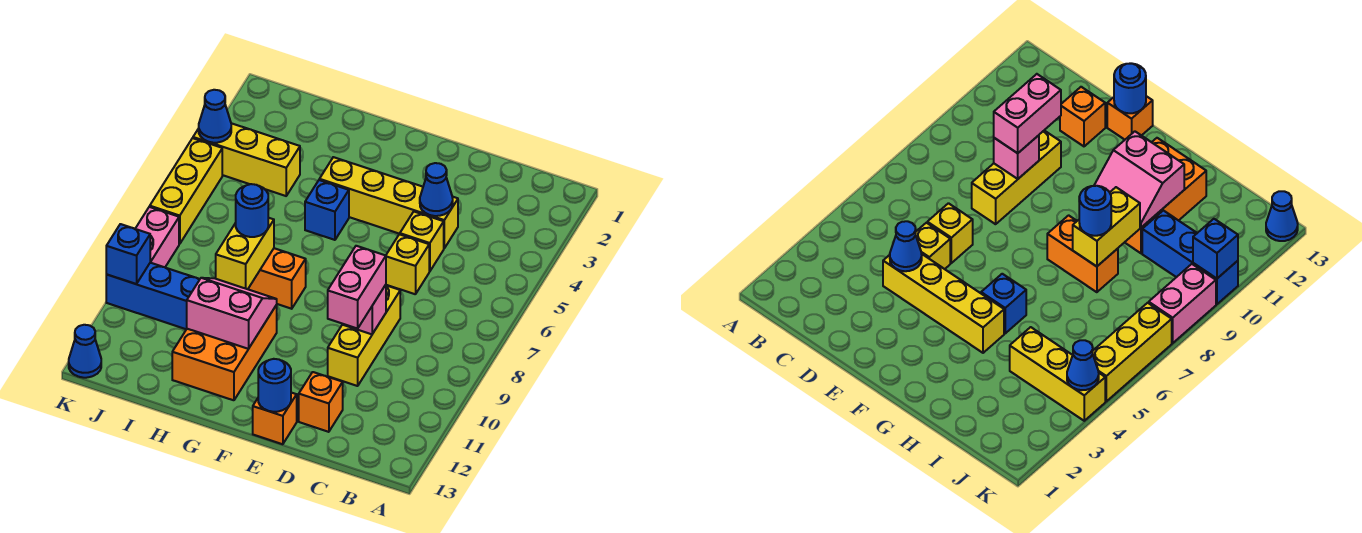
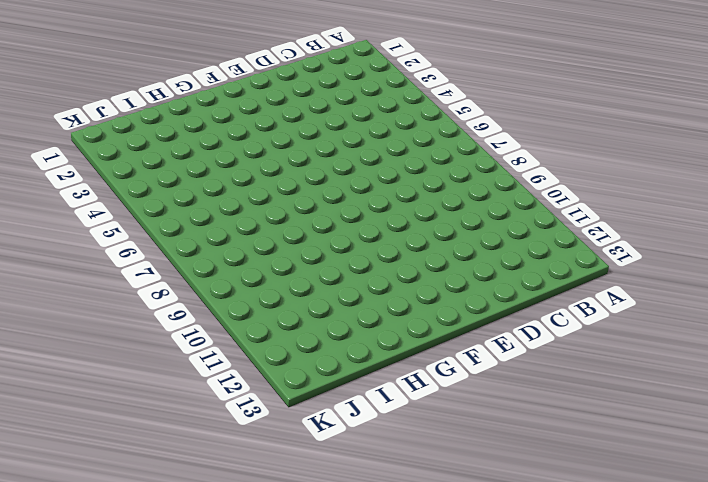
none -> yellow brick D4:G4 level 1
none -> yellow brick D5 level 1
none -> yellow brick D6 level 1

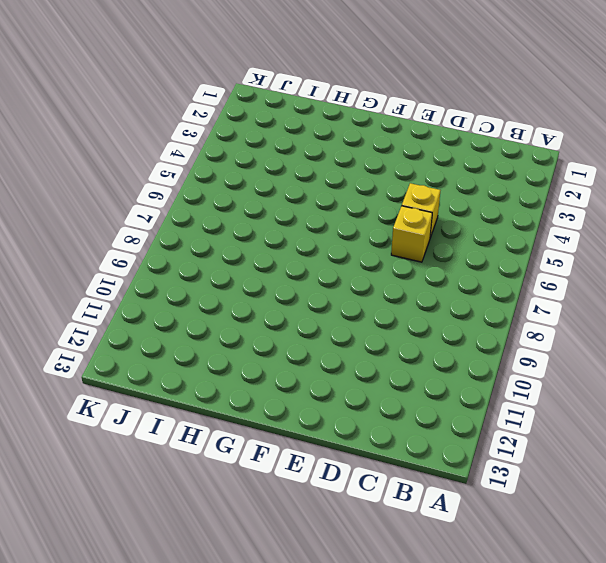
none -> yellow brick D4:G4 level 1
none -> yellow brick D8:D10 level 1
none -> orange brick D12 level 1

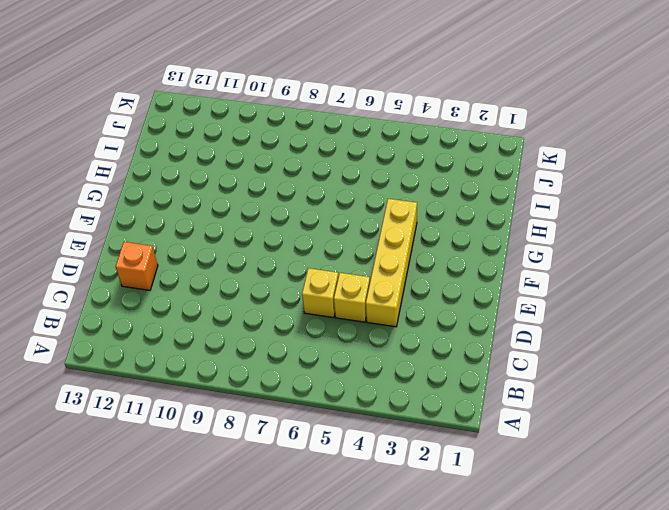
none -> yellow brick D8:D10 level 1
none -> orange brick E13 level 1
none -> blue brick G5 level 1

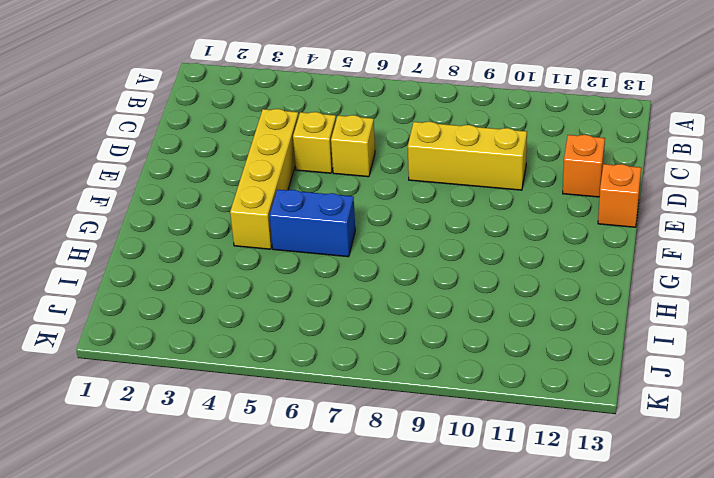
blue brick G5:G6 level 1 -> blue brick G5 level 1
none -> orange brick G8:H8 level 1
none -> orange brick G10:H12 level 1
none -> yellow brick I4:K4 level 1

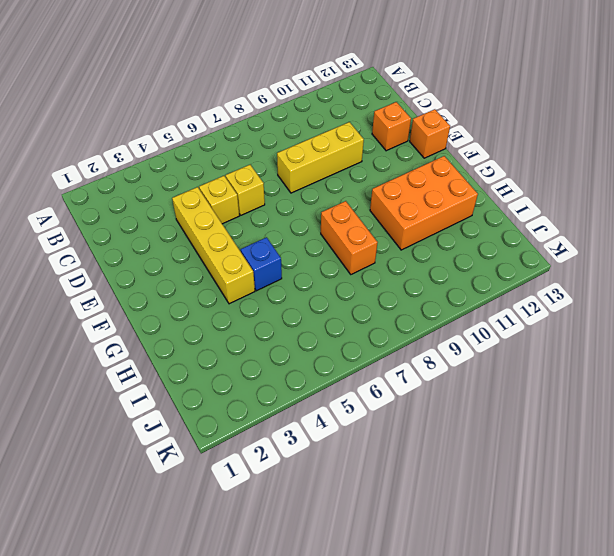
none -> yellow brick I4:K4 level 1
none -> blue brick I10:K10 level 1
none -> yellow brick K5:K7 level 1

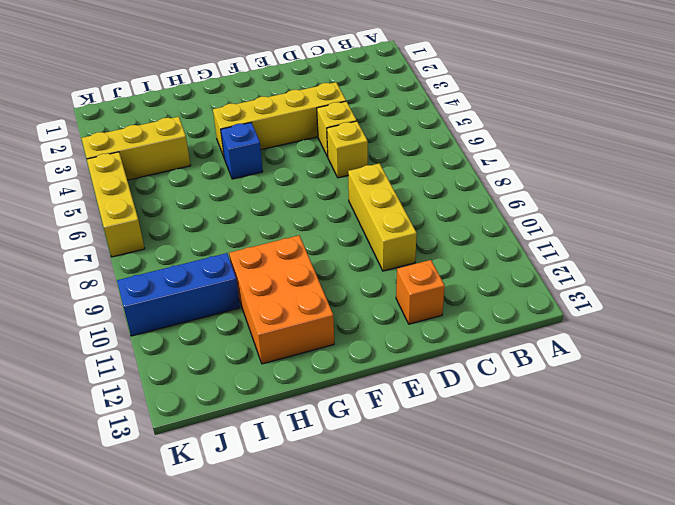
none -> orange brick E13 level 1
none -> orange brick G8:H8 level 1
none -> pink brick K8:K9 level 1

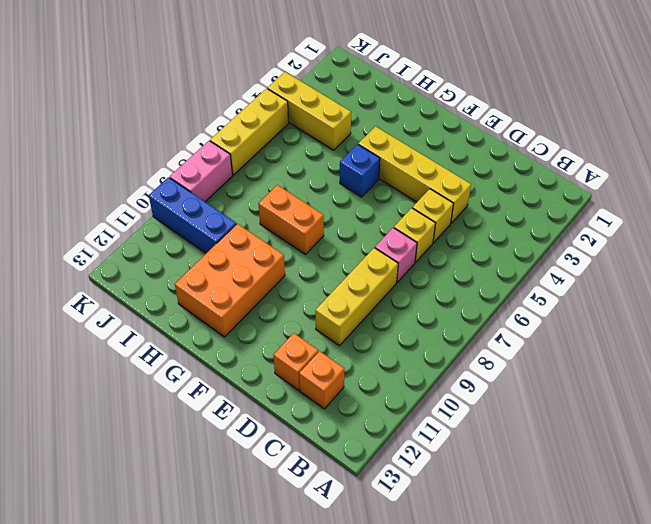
orange brick C12 level 1 -> orange brick E13 level 1
pink brick D7 level 1 -> pink brick D9 level 2
none -> blue cone K13 level 1
none -> blue cone D4 level 2
none -> blue round brick E13 level 2

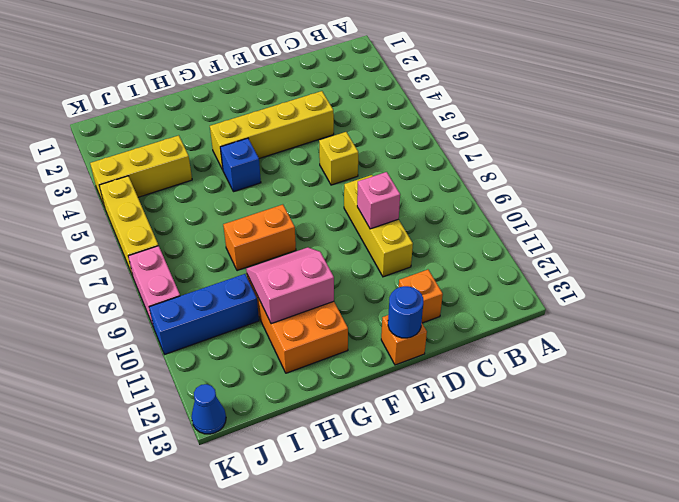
none -> yellow brick D5 level 1
none -> blue cone D4 level 2
none -> yellow brick H8:H9 level 2

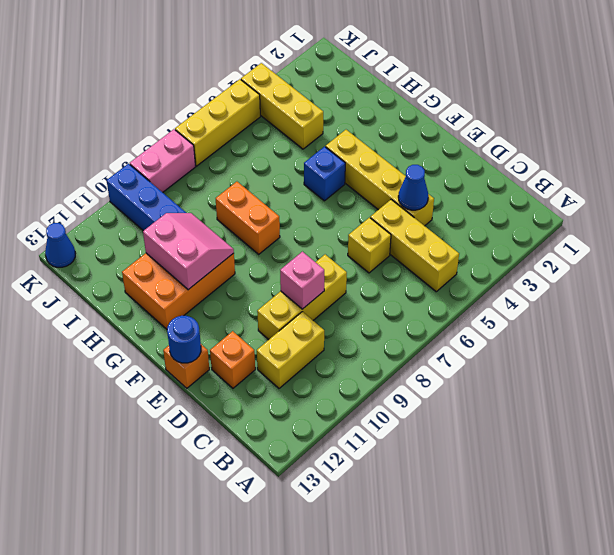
yellow brick B5:D5 level 1 -> yellow brick D5 level 1
yellow brick C10:C11 level 1 -> yellow brick H8:H9 level 2
none -> blue cone K4 level 2
none -> blue brick K10 level 2
none -> pink brick D9:D10 level 3

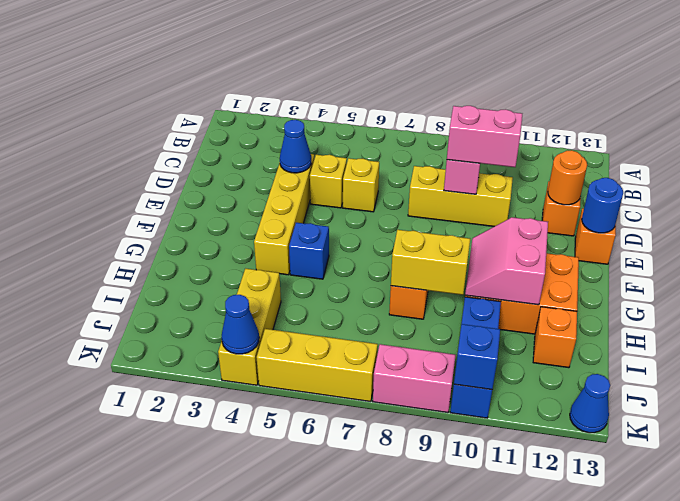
orange round brick D12 level 2 -> none
orange brick I12 level 1 -> none
none -> blue round brick H8 level 3

